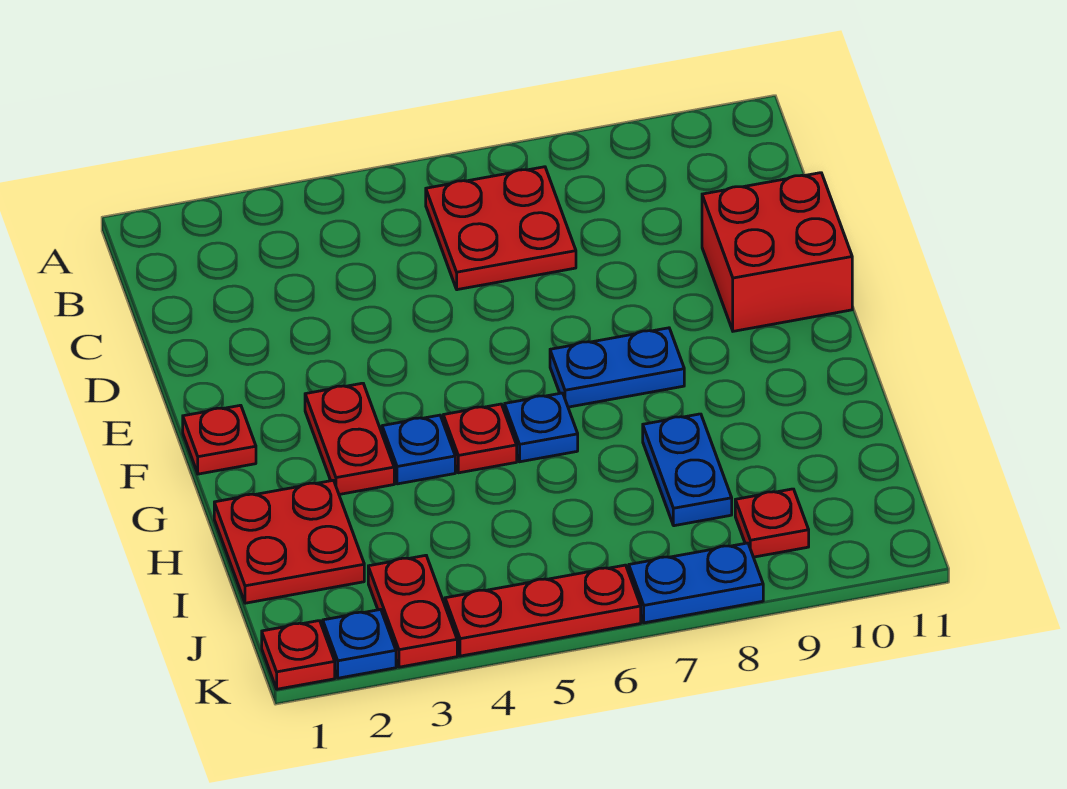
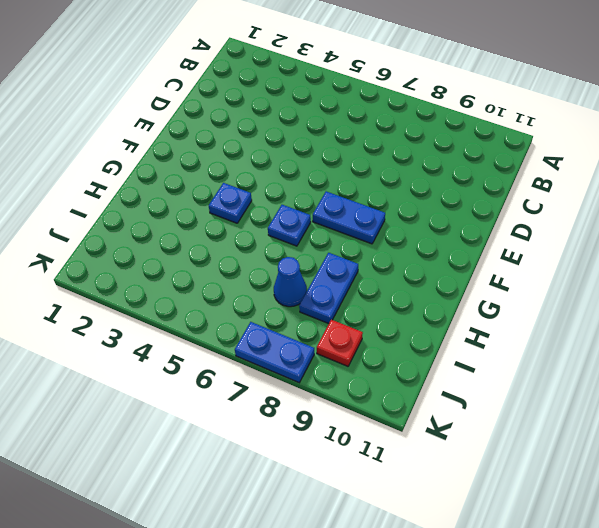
blue cone I7 level 1 -> none
none -> red plate B6:C7 level 1
none -> red brick D10:E11 level 1
none -> red plate F1 level 1

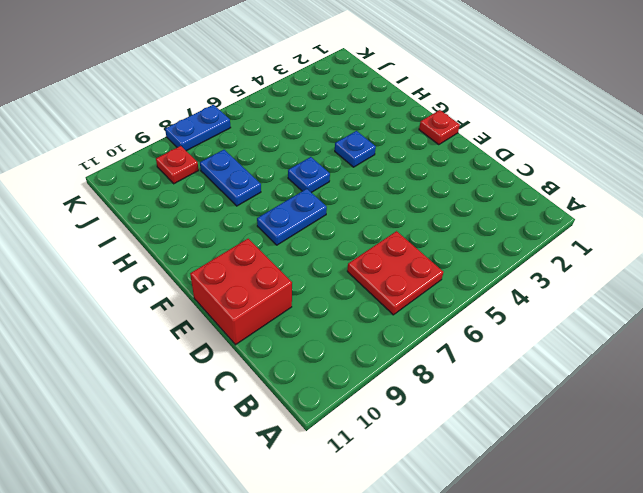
none -> red plate F3:G3 level 1
none -> red plate G5 level 1
none -> red plate H1:I2 level 1

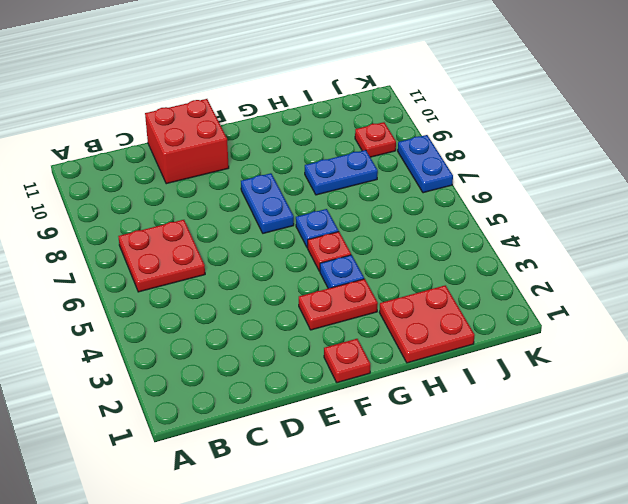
none -> red plate J3:K3 level 1
none -> red plate K1 level 1
none -> blue plate K2 level 1

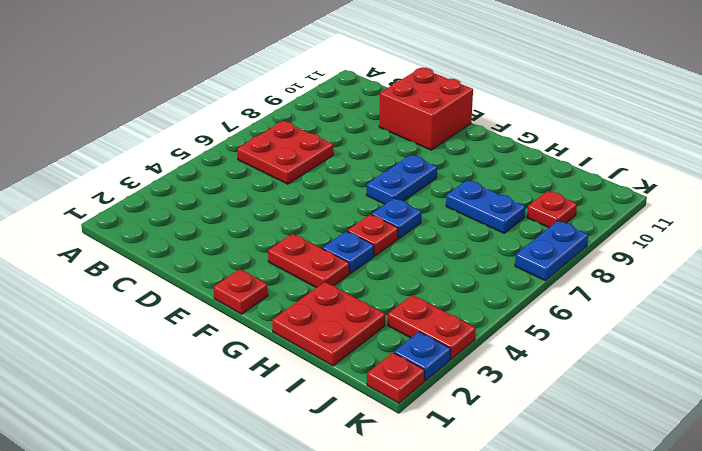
none -> red plate K4:K6 level 1

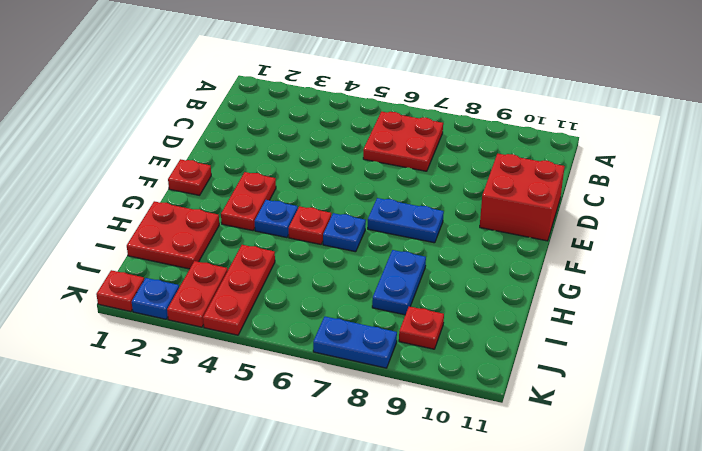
red plate I4:K4 level 1 -> red plate K4:K6 level 1

